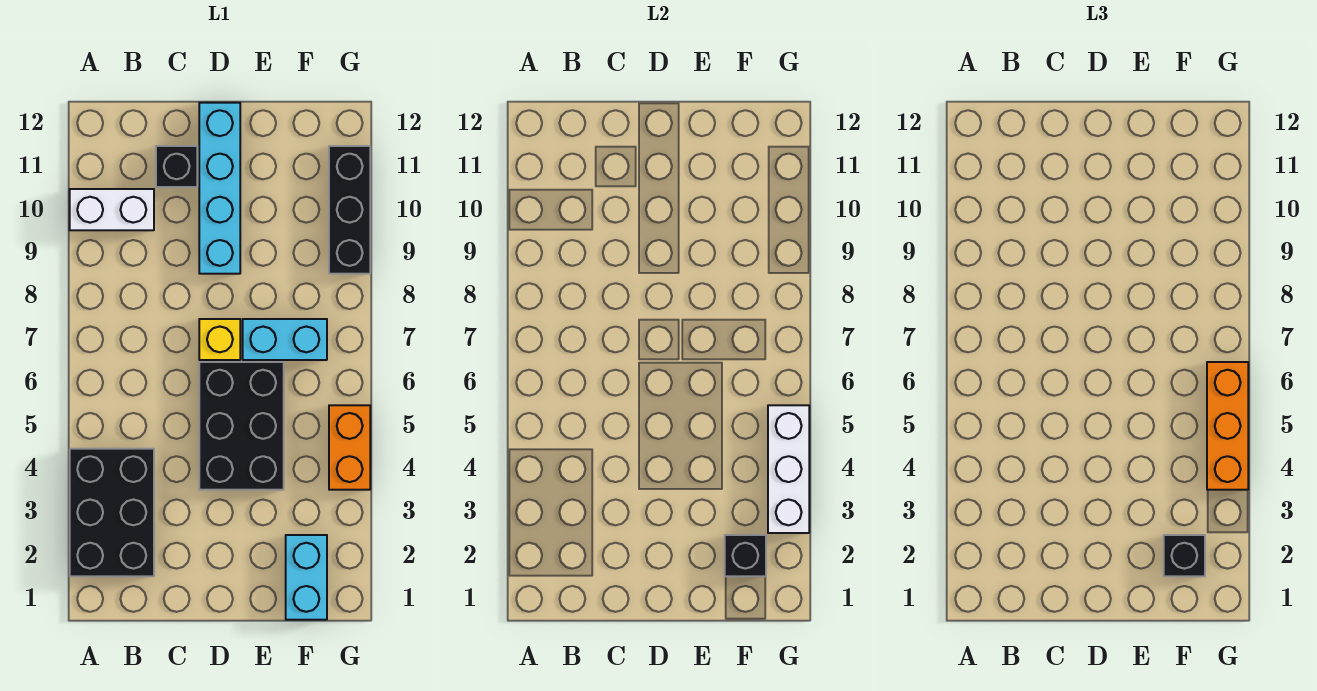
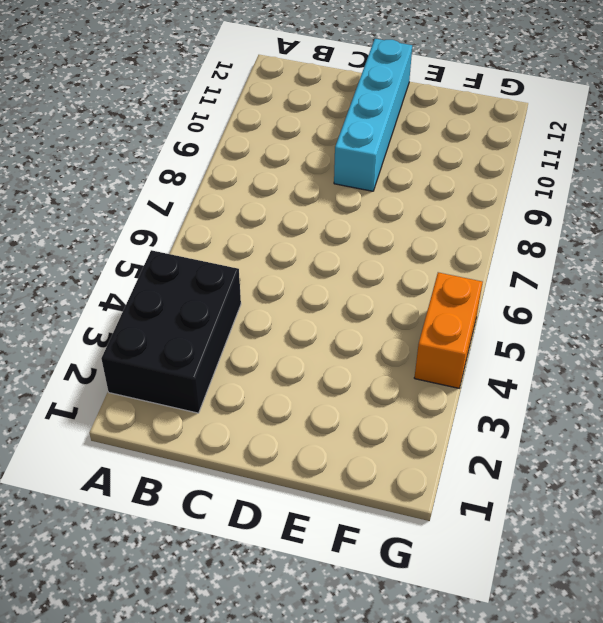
none -> white brick A10:B10 level 1
none -> black brick C11 level 1
none -> black brick D4:E6 level 1

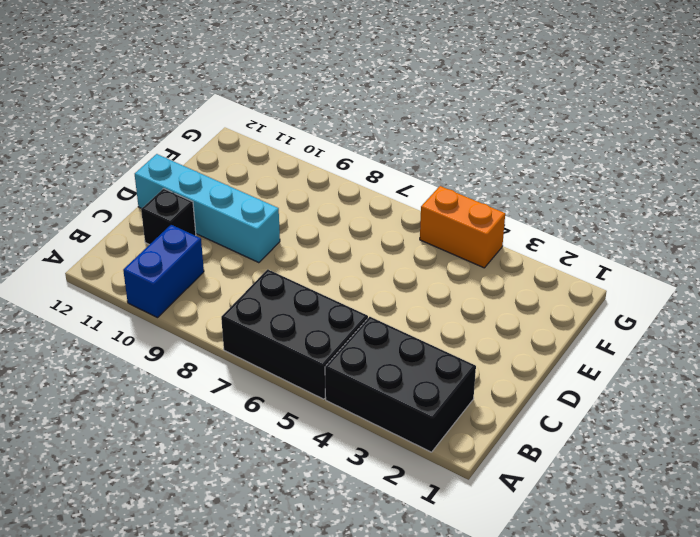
black brick A5:B7 level 1 -> black brick D4:E6 level 1
blue brick A10:B10 level 1 -> white brick A10:B10 level 1
none -> yellow brick D7 level 1
none -> cyan brick E7:F7 level 1
none -> cyan brick F1:F2 level 1

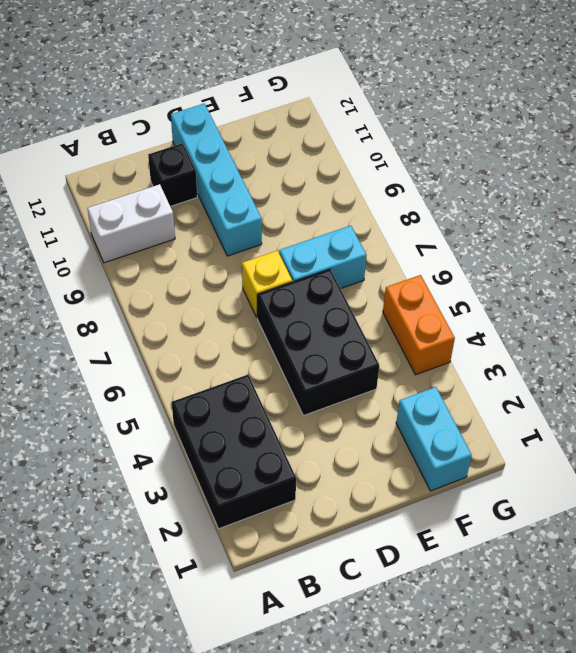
none -> black brick G9:G11 level 1
none -> black brick F2 level 2
none -> white brick G3:G5 level 2

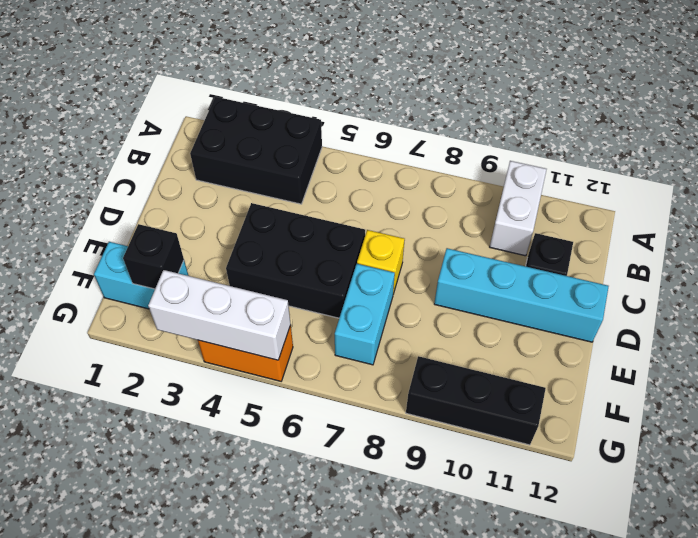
none -> black brick F2 level 3
none -> orange brick G4:G6 level 3

